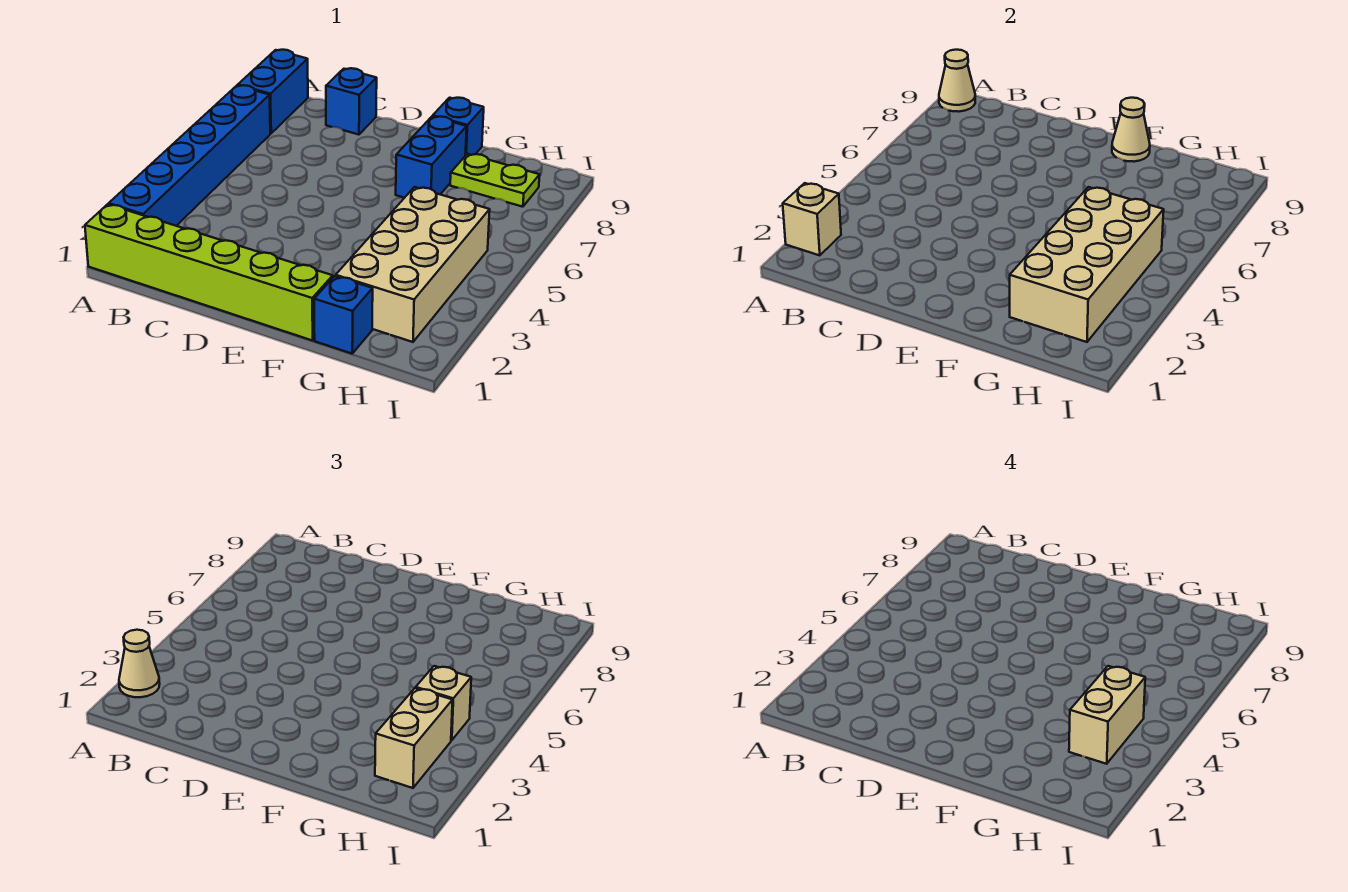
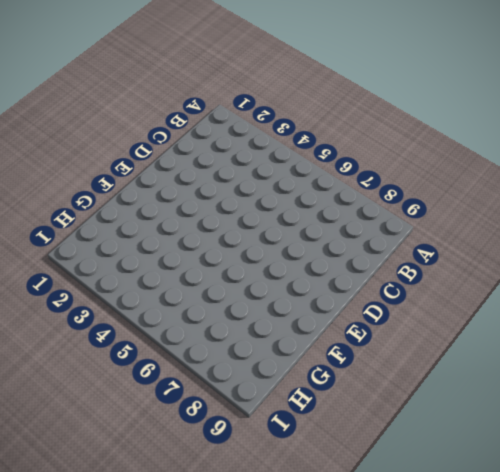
none -> lime brick A1:F1 level 1
none -> blue brick A2:A7 level 1
none -> blue brick A8:A9 level 1

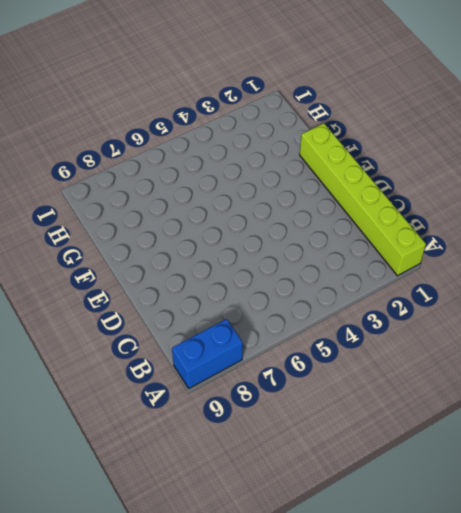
none -> blue brick A2:A7 level 1
none -> blue brick C9 level 1
none -> blue brick F7:F8 level 1

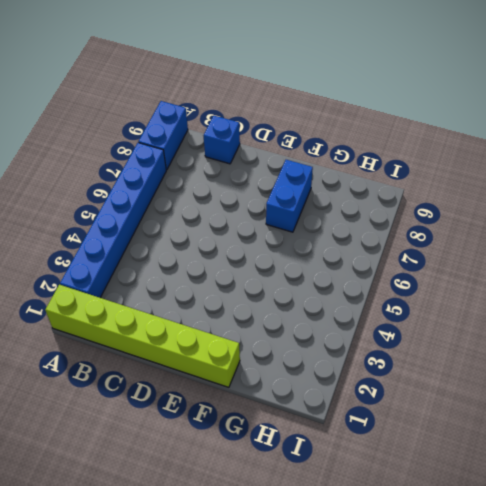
none -> blue brick F9 level 1
none -> blue brick G1 level 1
none -> tan brick G2:H5 level 1

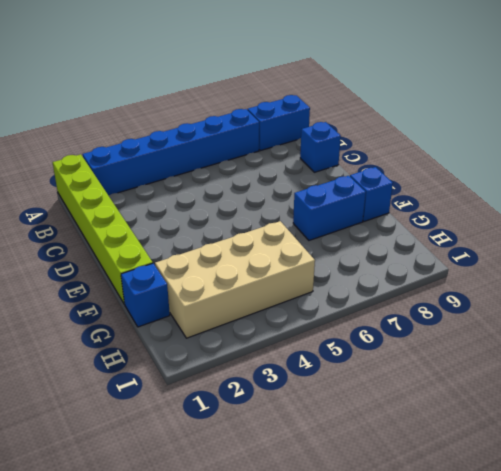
none -> lime plate G8:H8 level 1
none -> tan brick A2 level 2
none -> tan cone A9 level 2

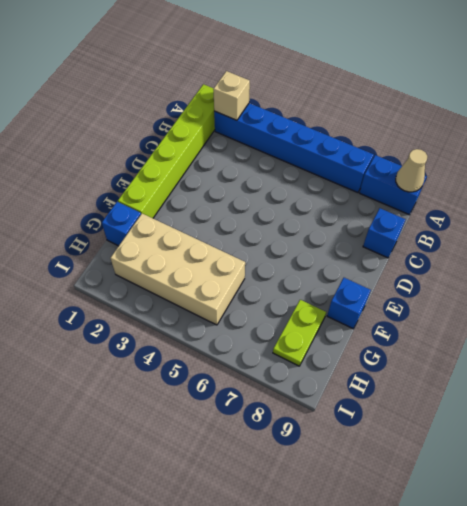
none -> blue brick F7:F8 level 1
none -> tan cone F9 level 2
none -> tan brick G2:H5 level 2

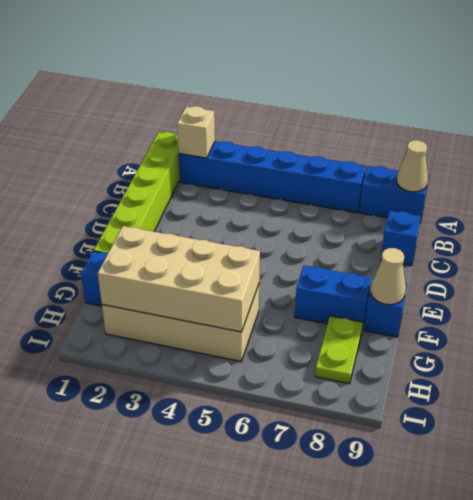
none -> tan cone A2 level 3
none -> tan brick H2:H3 level 3
none -> tan brick H4 level 3

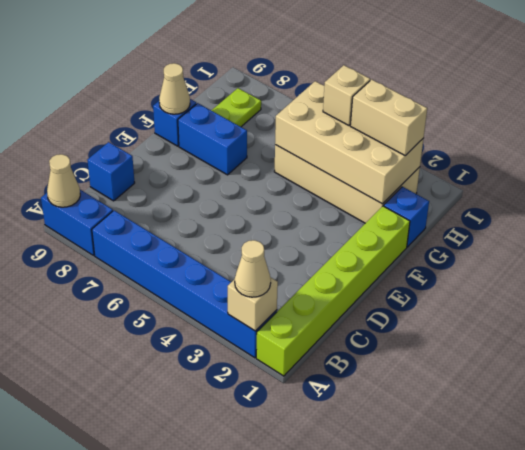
none -> tan brick H3:H4 level 4

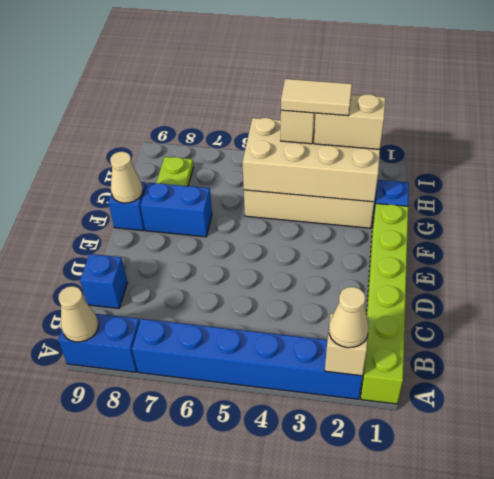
tan tile H3:H4 level 4 -> tan brick H3:H4 level 4

